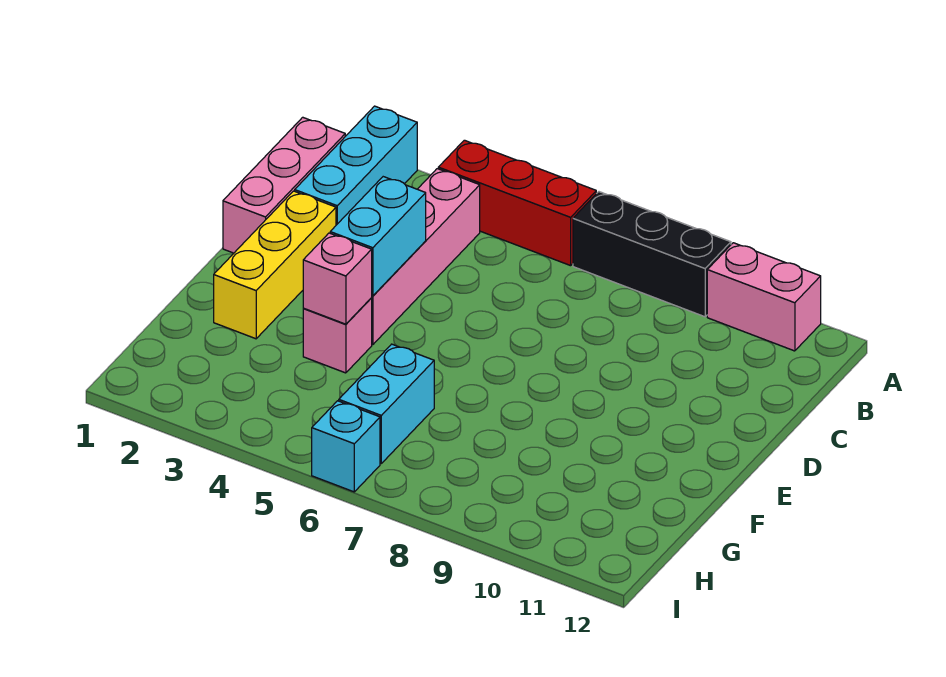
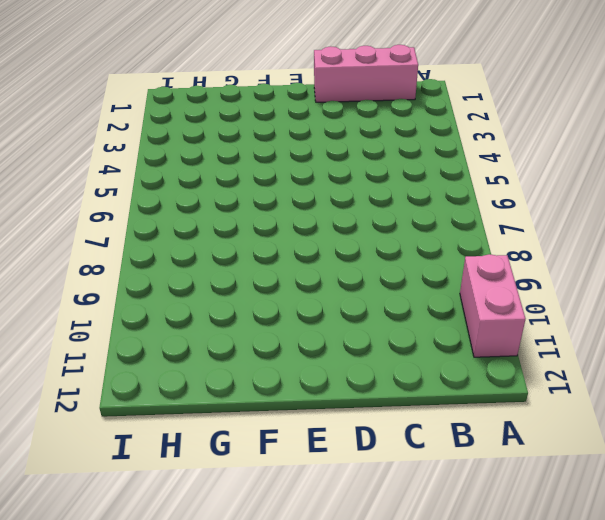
none -> cyan brick A2:C2 level 1
none -> red brick A4:A6 level 1
none -> black brick A7:A9 level 1

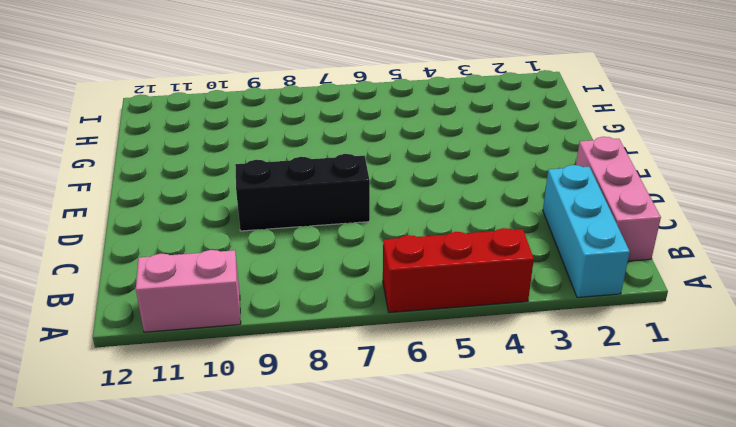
black brick D7:D9 level 1 -> black brick A7:A9 level 1
none -> pink brick B4:E4 level 1
none -> yellow brick D2:F2 level 1
none -> pink brick F4 level 1

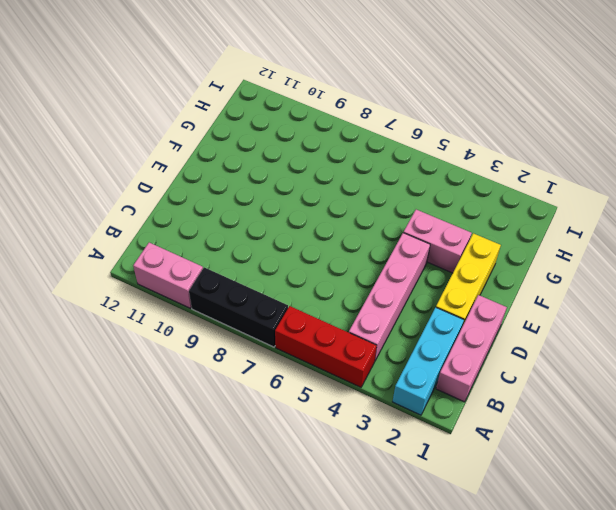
pink brick F3:F4 level 1 -> pink brick F4 level 1
none -> cyan brick G6:H6 level 1
none -> cyan brick I6 level 1
none -> cyan brick D4:E4 level 2

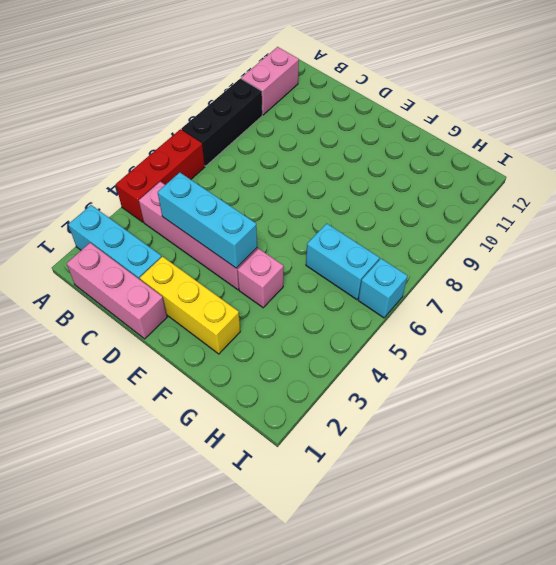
cyan brick C4:E4 level 2 -> cyan brick D4:E4 level 2
none -> pink brick F4 level 2

